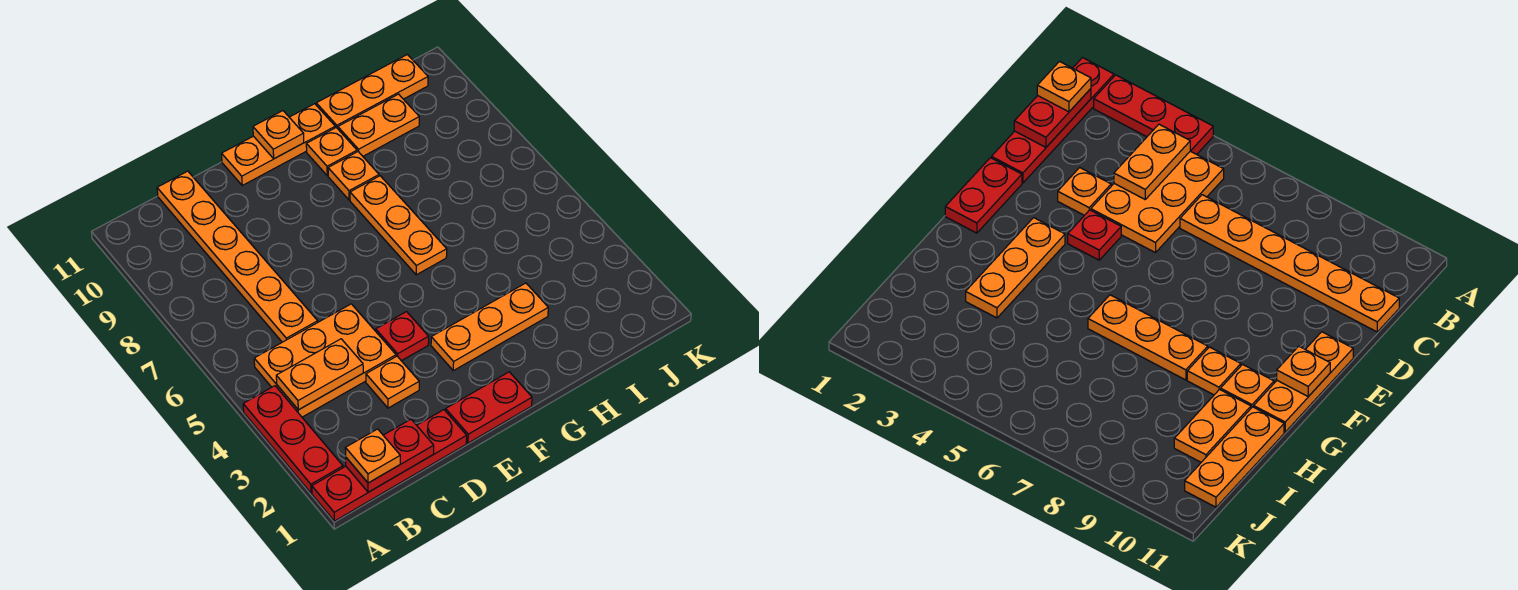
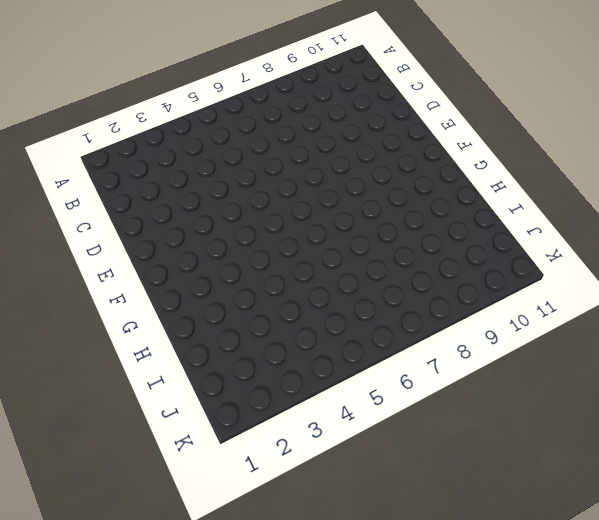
none -> red plate A1:D1 level 1
none -> red plate A2:A4 level 1
none -> orange plate B4:D5 level 1

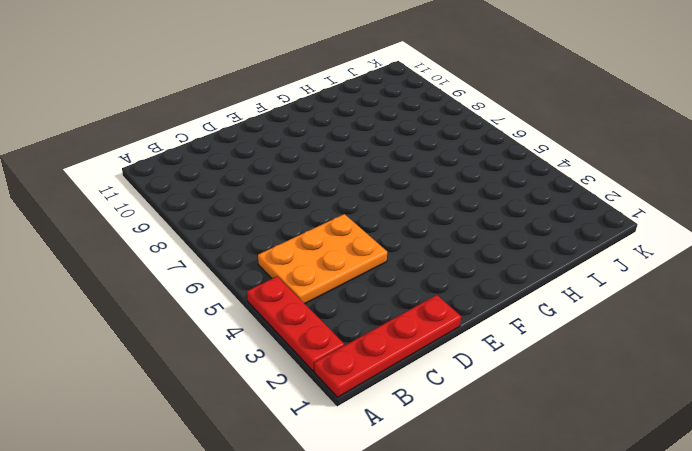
none -> orange plate C6:C11 level 1
none -> orange plate D3 level 1
none -> red plate E1:F1 level 1

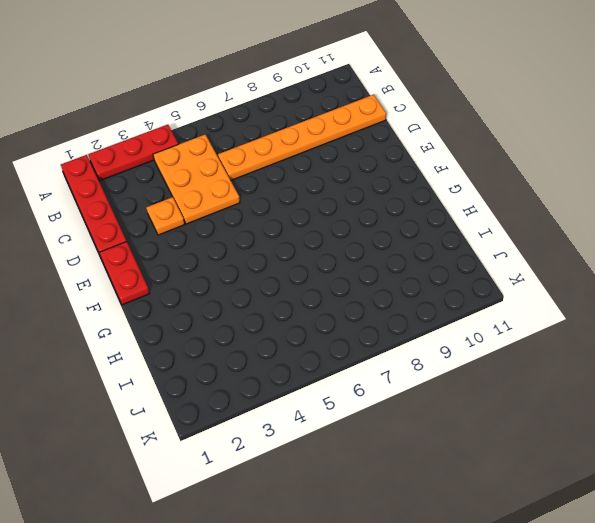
none -> red plate E4 level 1
none -> orange plate E11:G11 level 1
none -> orange plate F3:H3 level 1

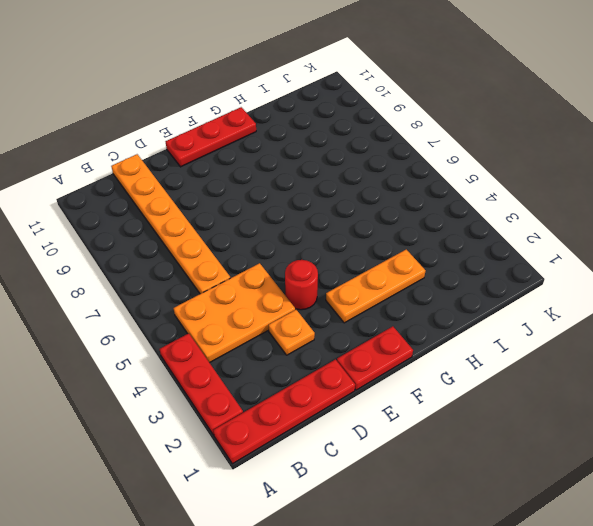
red round brick E4 level 1 -> red plate E4 level 1
red plate E11:G11 level 1 -> orange plate E11:G11 level 1
none -> orange plate G6:G8 level 1
none -> orange plate G9 level 1
none -> orange plate G10 level 1

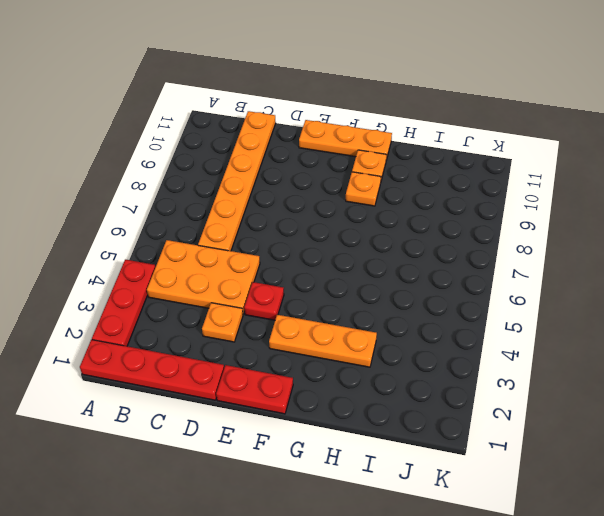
none -> orange plate G6:G8 level 1
none -> orange plate H10:I10 level 1
none -> orange plate H11:J11 level 1

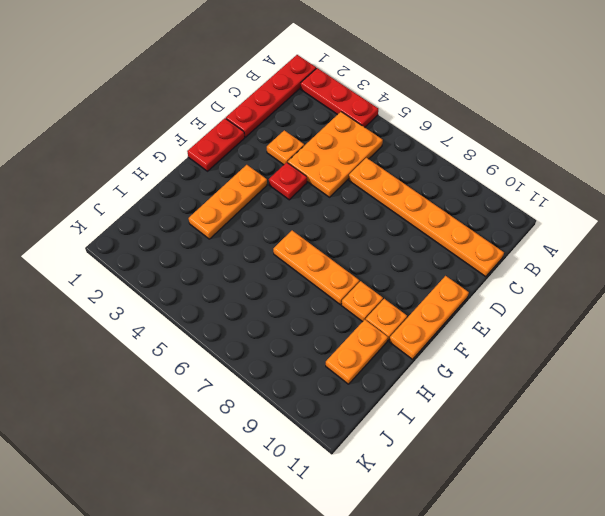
none -> orange plate H11:J11 level 1
none -> red plate B1:C1 level 2
none -> orange plate B4:C4 level 2

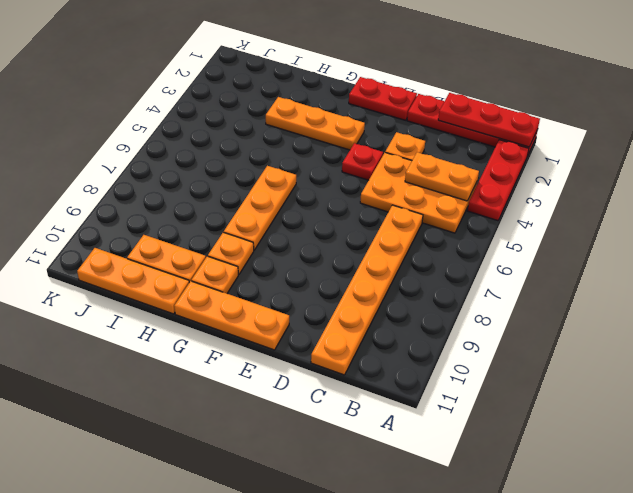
red plate A1:C1 level 2 -> red plate B1:C1 level 2
none -> orange plate F11 level 2
none -> orange plate B1 level 3

